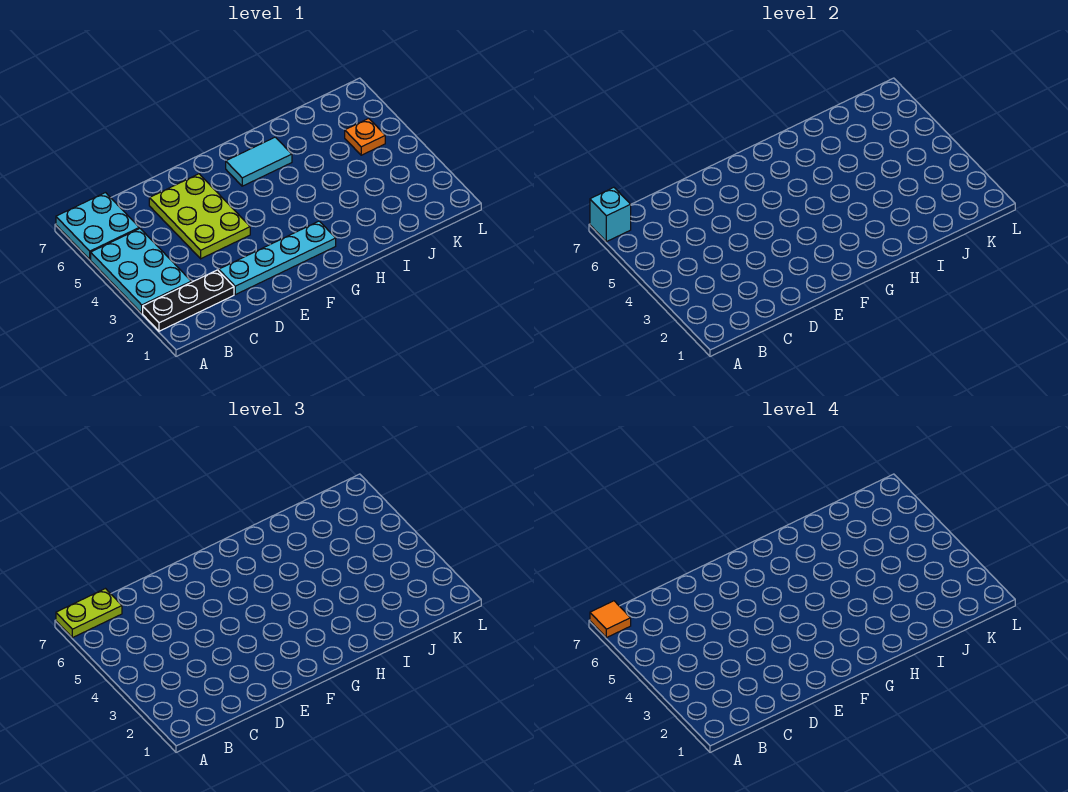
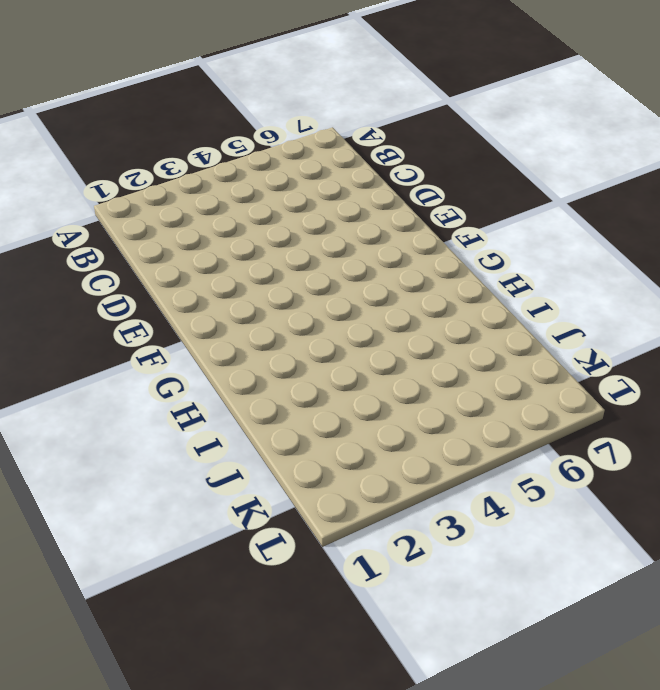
none -> black plate A2:C2 level 1
none -> cyan plate A3:B5 level 1

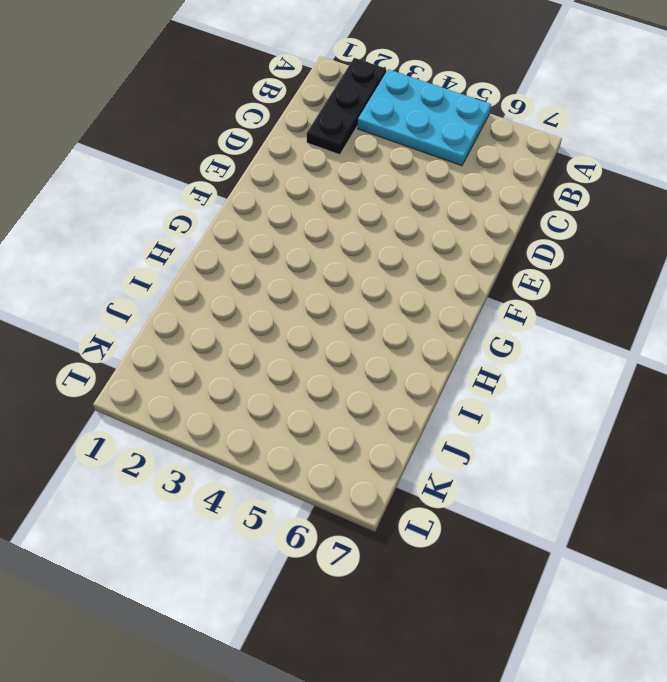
none -> cyan plate A6:B7 level 1
none -> cyan plate D2:G2 level 1

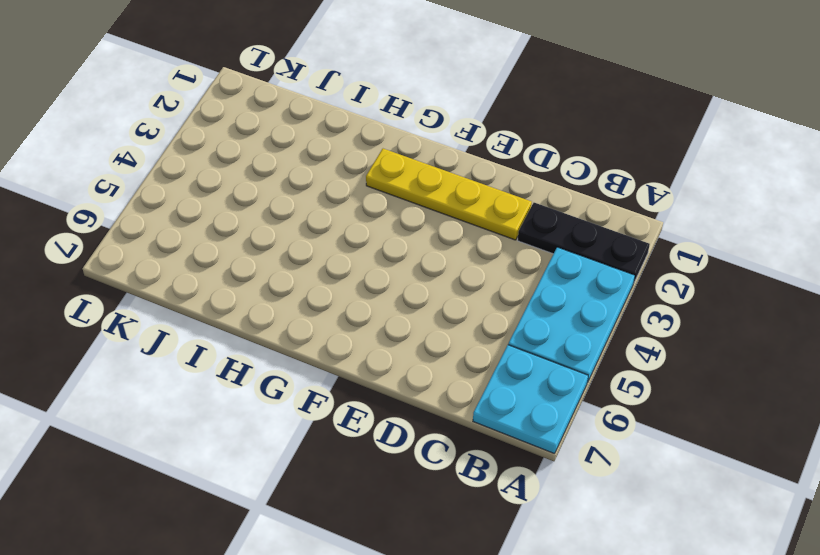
yellow plate D2:G2 level 1 -> cyan plate D2:G2 level 1
none -> lime plate D4:E6 level 1
none -> cyan tile G6:H6 level 1

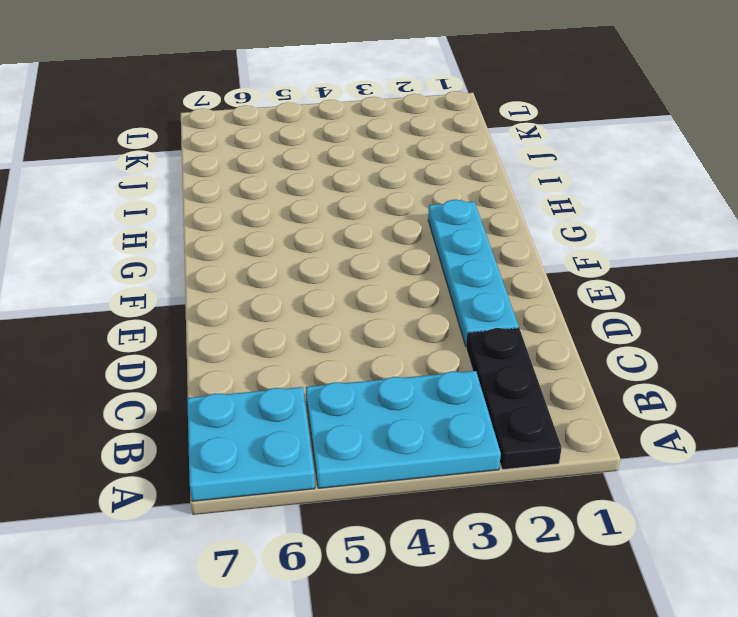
none -> lime plate D4:E6 level 1
none -> cyan tile G6:H6 level 1

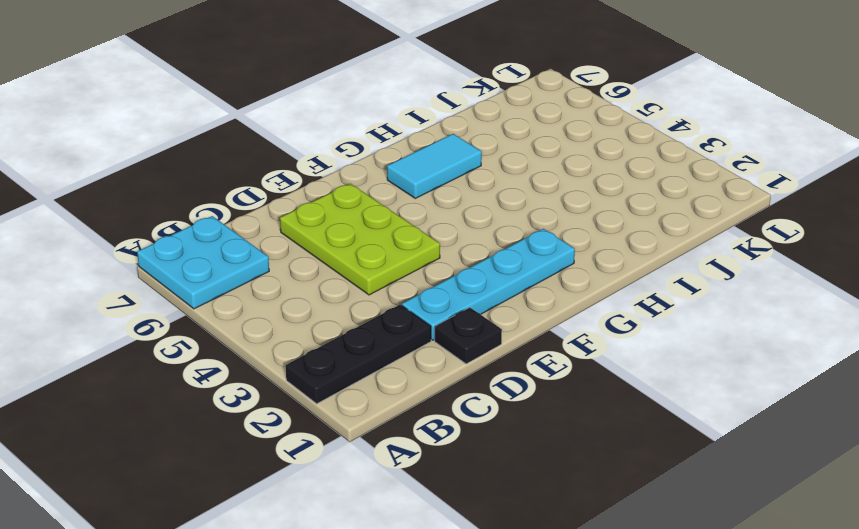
black plate D1 level 1 -> none
none -> cyan plate A3:B5 level 1
none -> orange plate K5 level 1

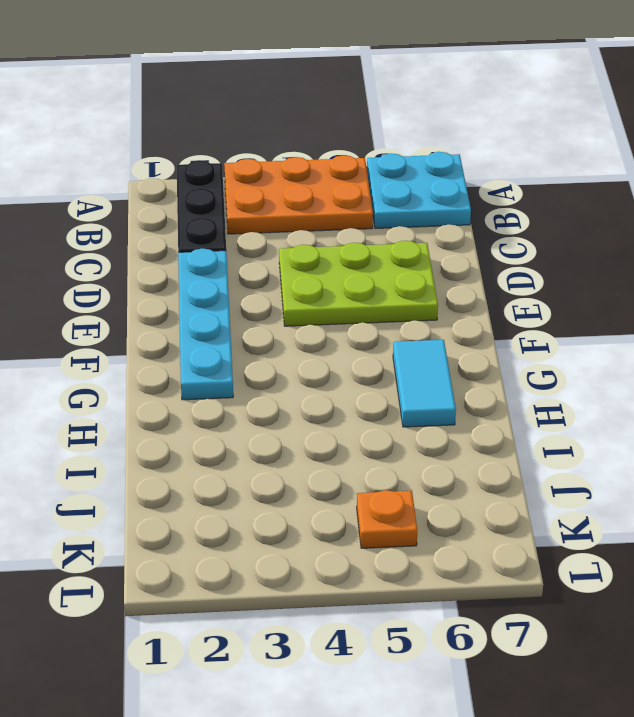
orange plate A3:B5 level 1 -> cyan plate A3:B5 level 1
none -> cyan brick A7 level 2
none -> lime plate A7:B7 level 3

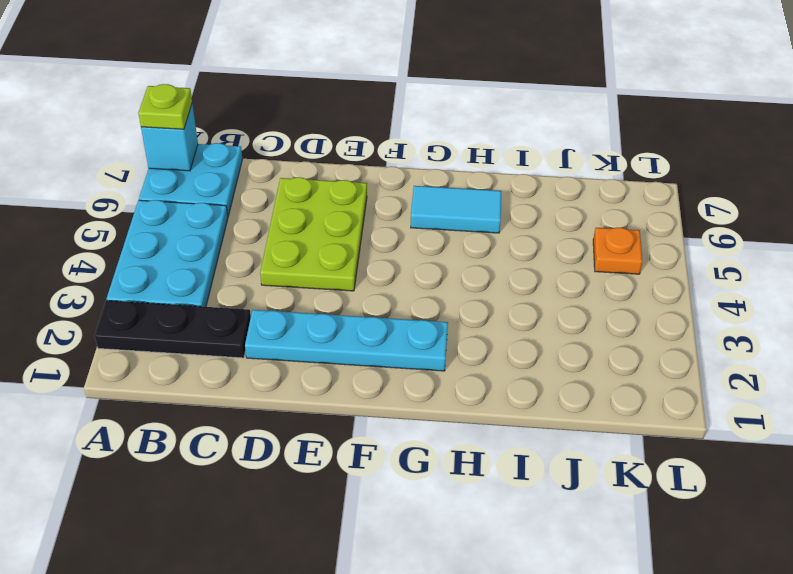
lime plate A7 level 3 -> lime plate A7:B7 level 3
none -> orange tile A7 level 4

